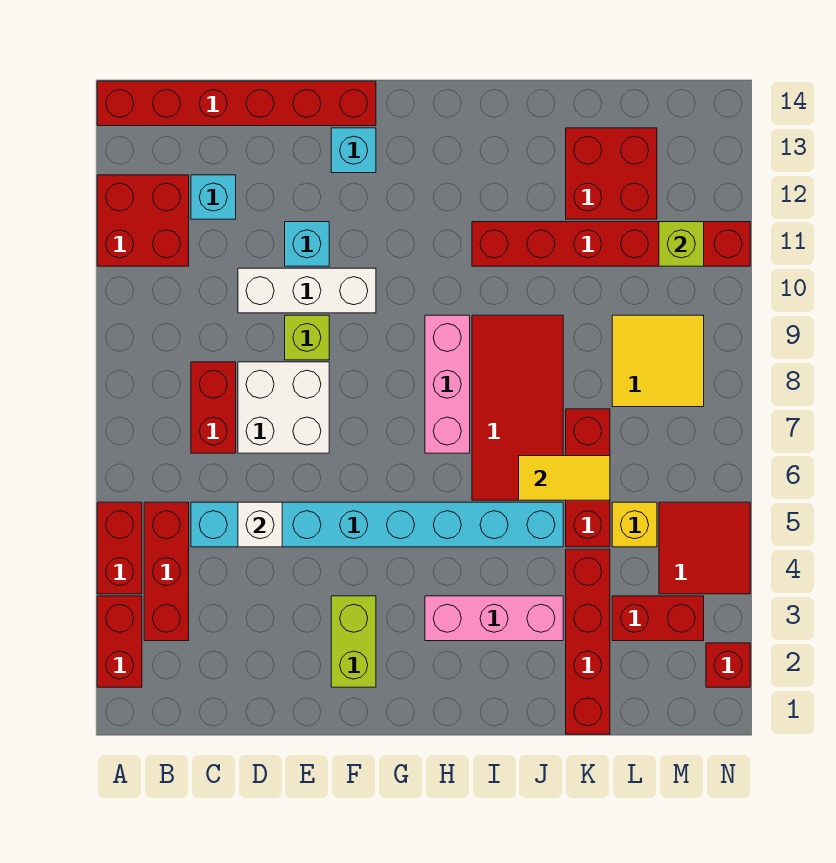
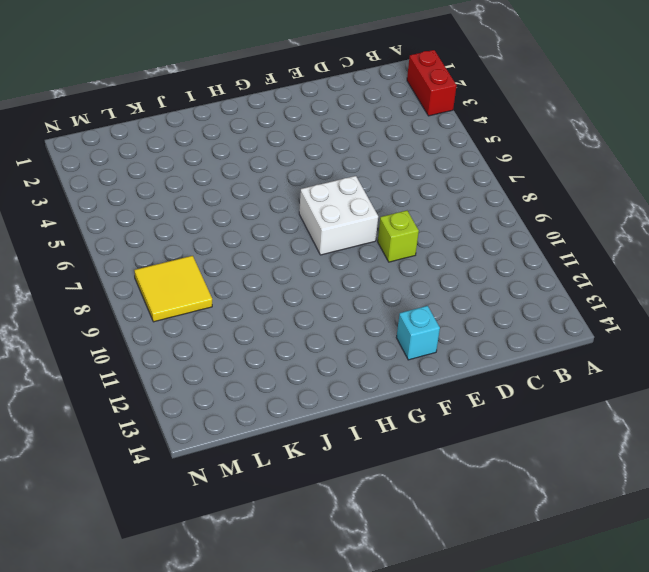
white brick F7:G8 level 1 -> white brick D7:E8 level 1
none -> red brick A4:A5 level 1
none -> red brick A11:B12 level 1
none -> red brick A14:F14 level 1

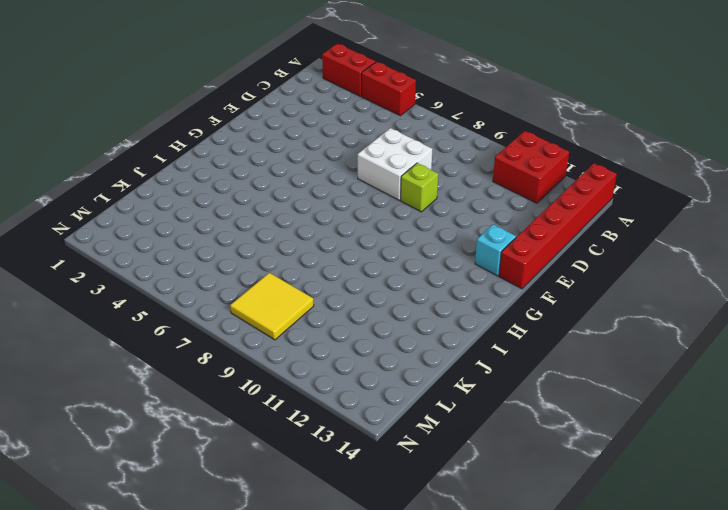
none -> red brick B3:B5 level 1
none -> cyan brick C5:J5 level 1
none -> red brick C7:C8 level 1

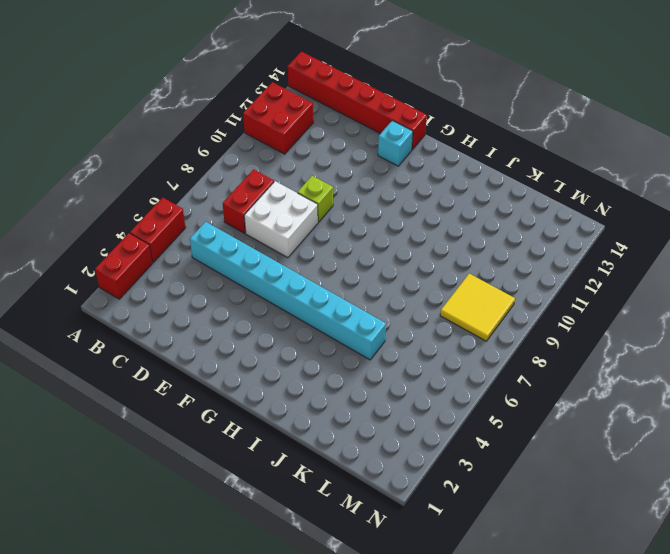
none -> red brick B3:B5 level 1
none -> cyan brick C12 level 1
none -> white brick D10:F10 level 1

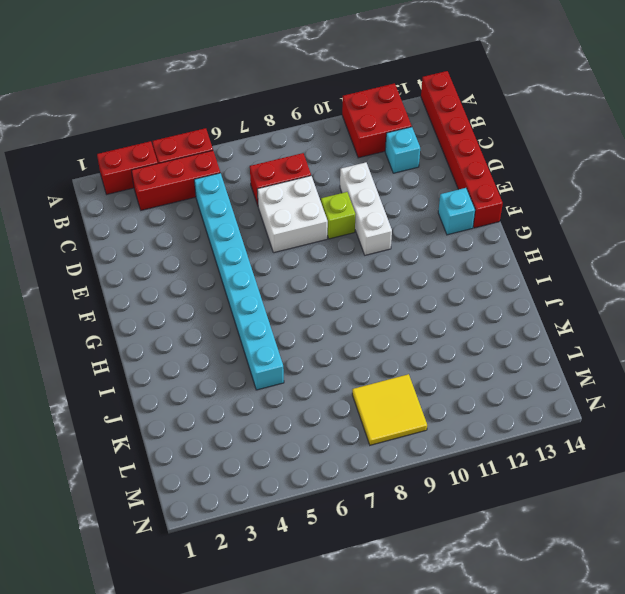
none -> cyan brick E11 level 1
none -> lime brick F2:F3 level 1
none -> pink brick H3:J3 level 1

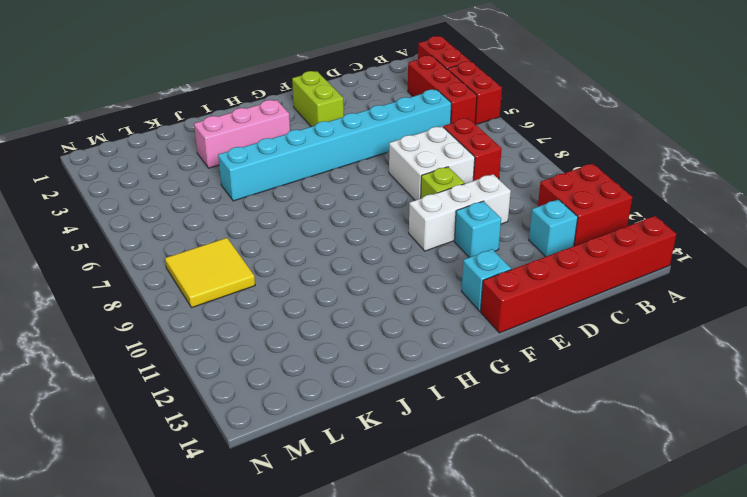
none -> pink brick H7:H9 level 1
none -> red tile I6:J9 level 1
none -> red brick I11:N11 level 1

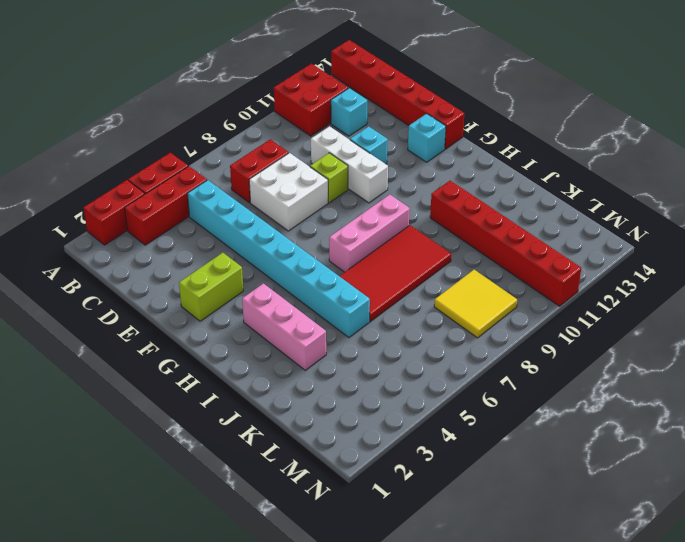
none -> red brick K1:K4 level 1
none -> red brick K5:K7 level 1
none -> red brick K12:L13 level 1

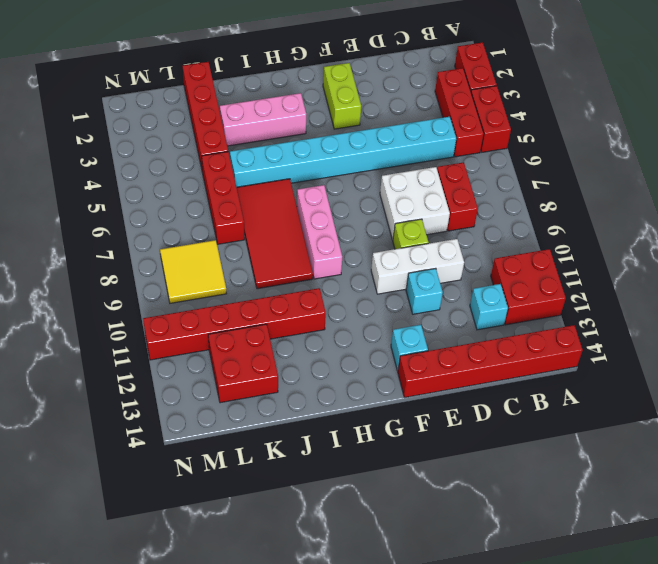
none -> red brick L3:M3 level 1
none -> yellow brick L5 level 1
none -> red tile M4:N5 level 1

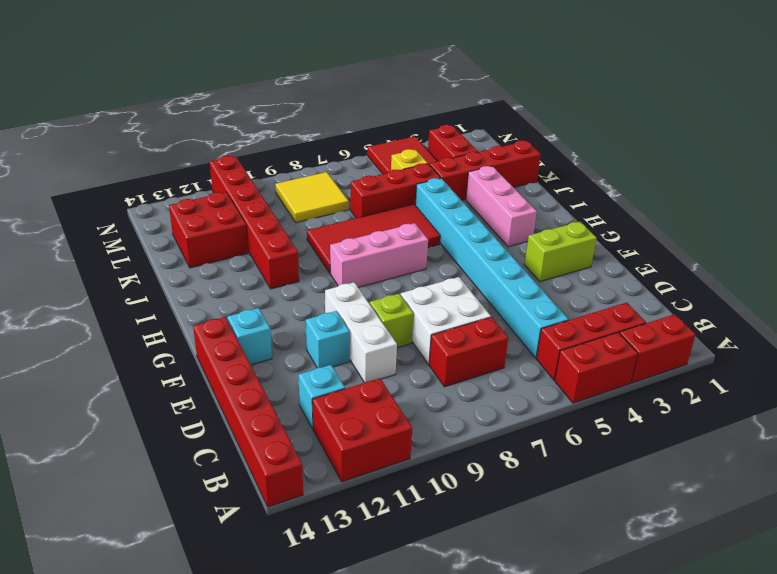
none -> red brick N2 level 1
none -> white brick D5 level 2
none -> yellow tile J6:K6 level 2

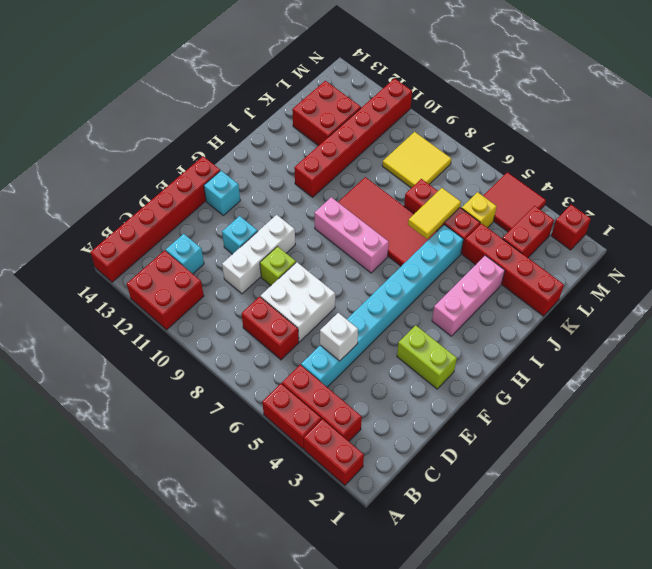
none -> lime brick M11 level 2

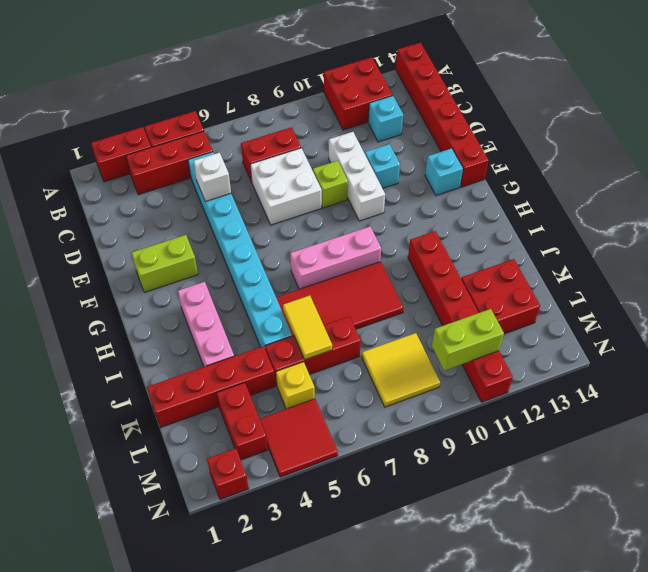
lime brick M10:M11 level 2 -> lime brick M11 level 2

